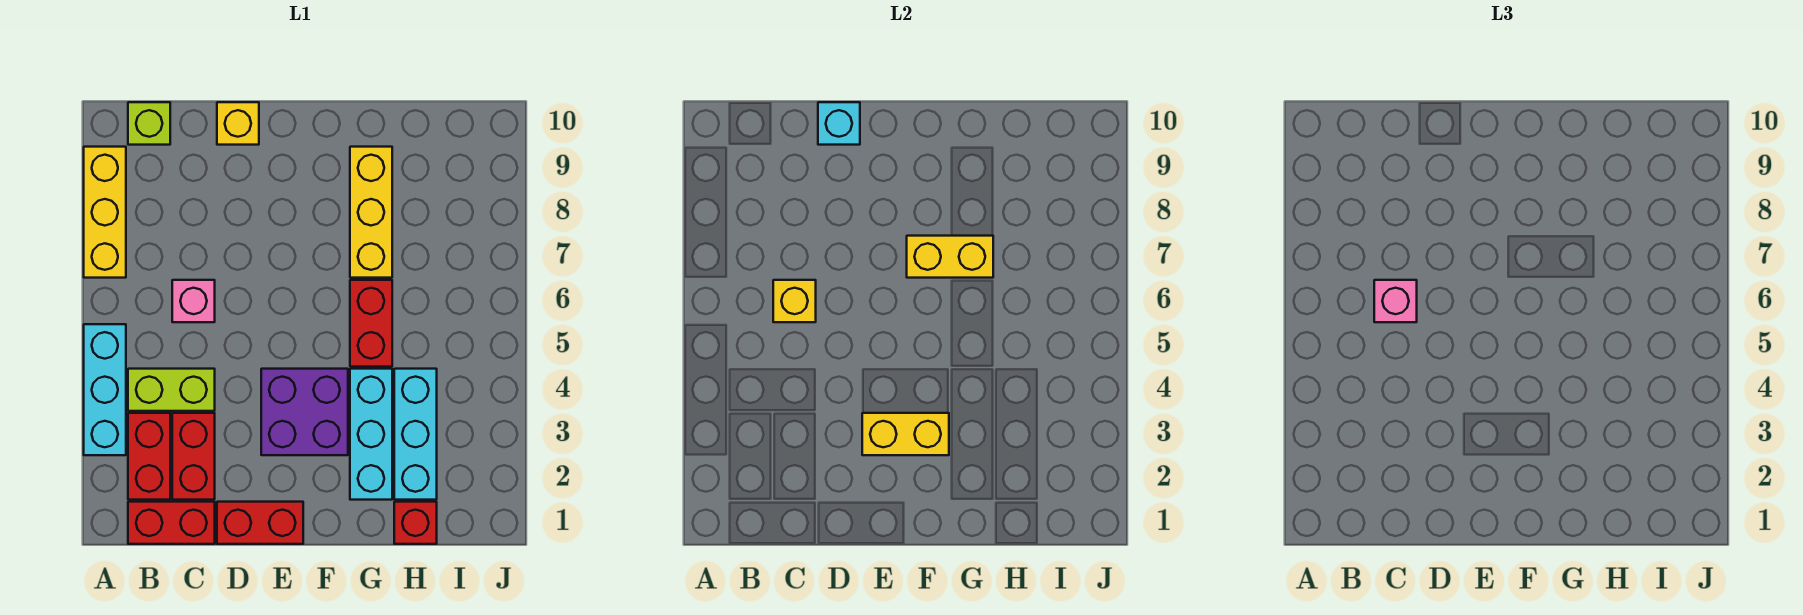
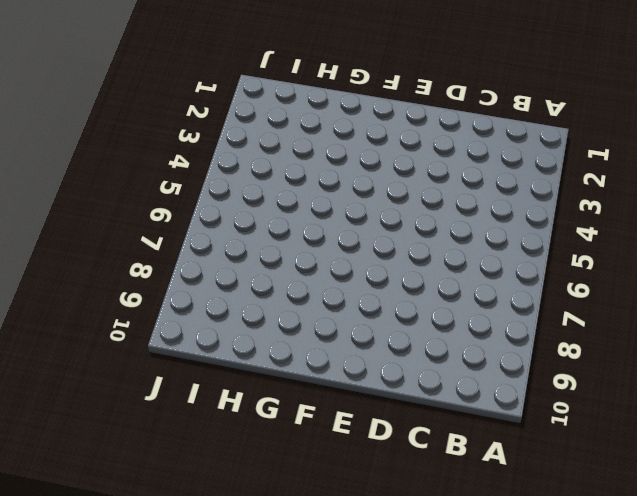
none -> cyan brick A3:A5 level 1
none -> yellow brick A7:A9 level 1
none -> red brick B1:C1 level 1

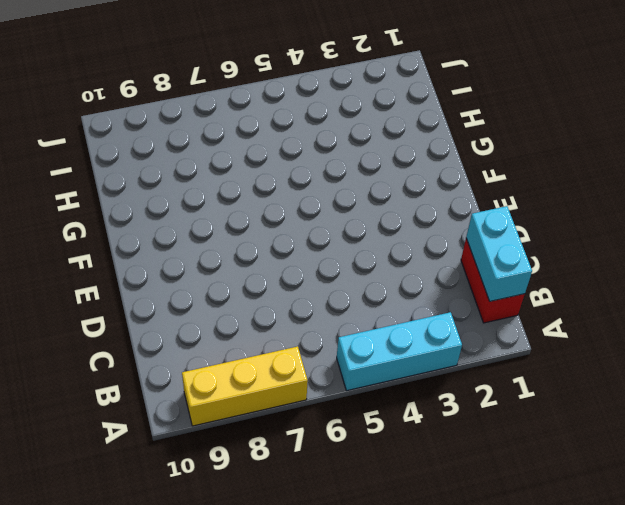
cyan brick B1:C1 level 2 -> none
none -> red brick B2:B3 level 1
none -> lime brick B4:C4 level 1
none -> lime brick B10 level 1

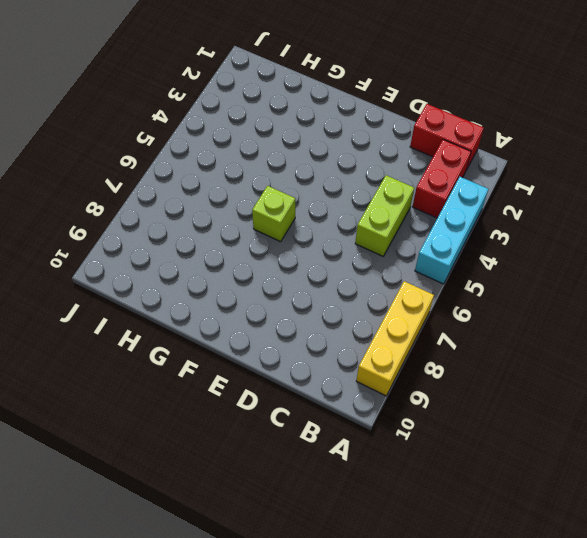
lime brick C4:C5 level 1 -> lime brick B4:C4 level 1
lime brick F6 level 1 -> lime brick B10 level 1
none -> red brick C2:C3 level 1
none -> pink brick C6 level 1
none -> red brick D1:E1 level 1

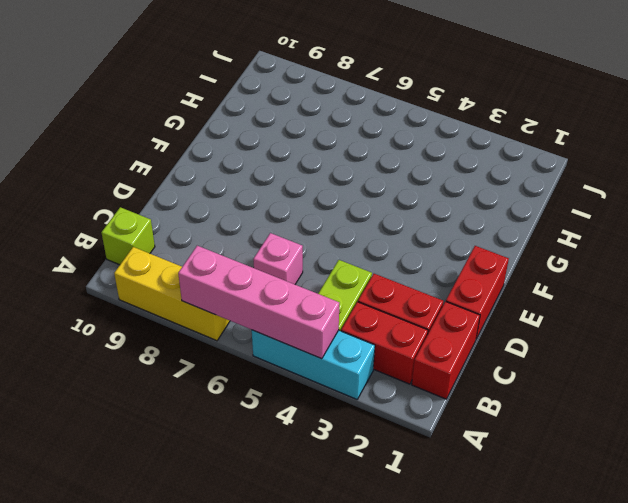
pink brick A4:A7 level 2 -> none
none -> yellow brick D10 level 1
none -> purple brick E3:F4 level 1
none -> cyan brick G2:G4 level 1

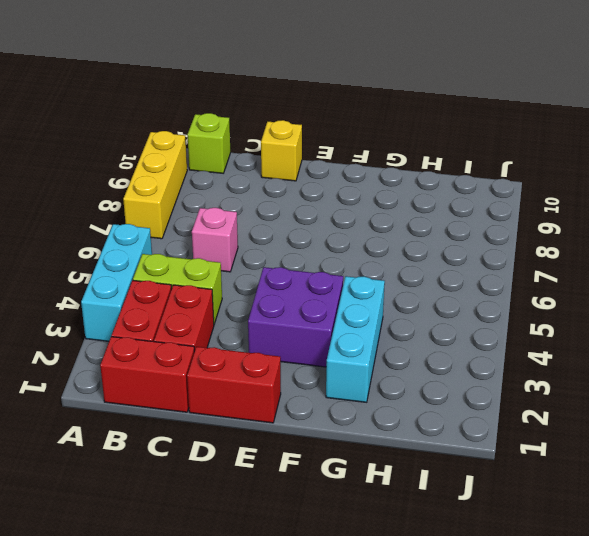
none -> red brick G5:G6 level 1
none -> yellow brick G7:G9 level 1
none -> red brick H1 level 1

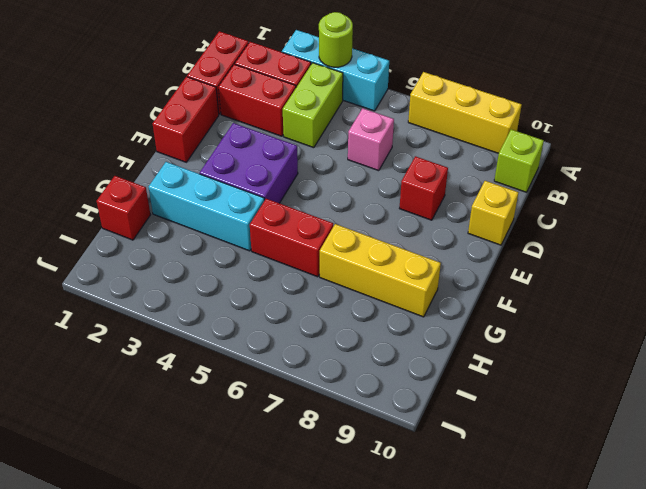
lime round brick A4 level 2 -> none
red brick D8 level 1 -> none
none -> cyan brick H2:H4 level 1
none -> yellow brick C6 level 2
none -> cyan brick D10 level 2

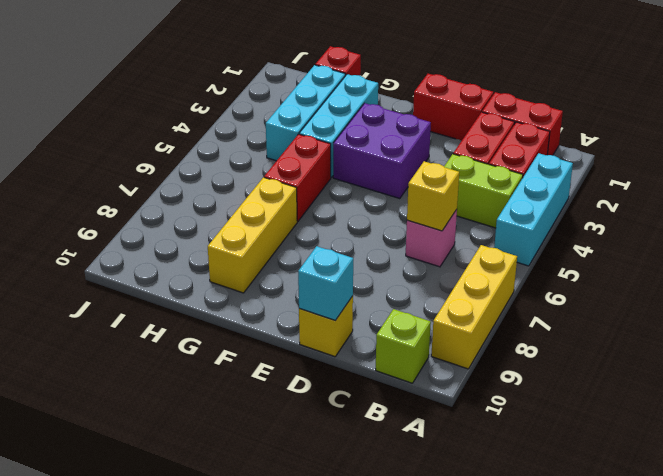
none -> yellow brick E3:F3 level 2
none -> yellow brick F7:G7 level 2
none -> pink brick C6 level 3

